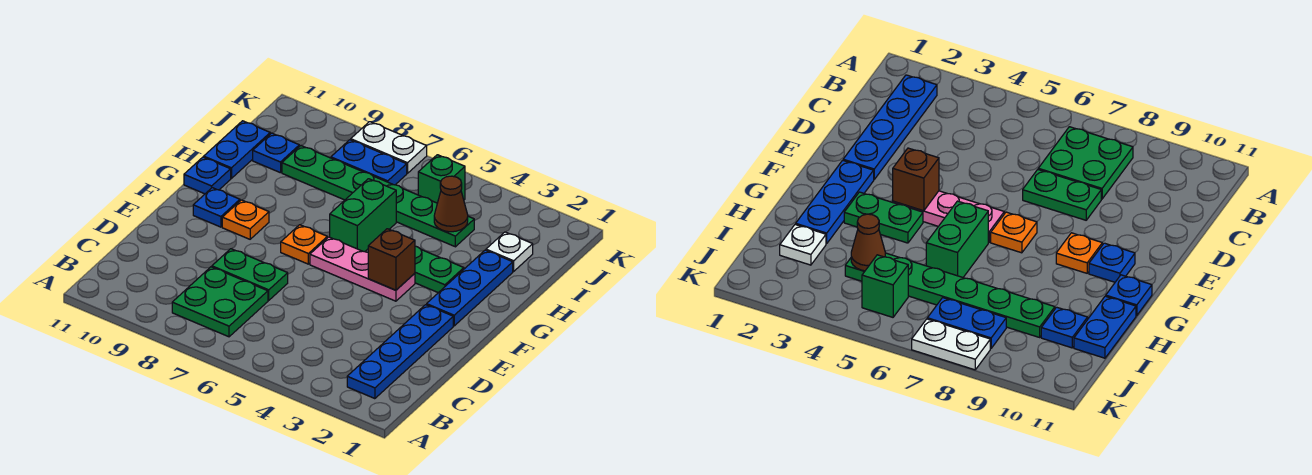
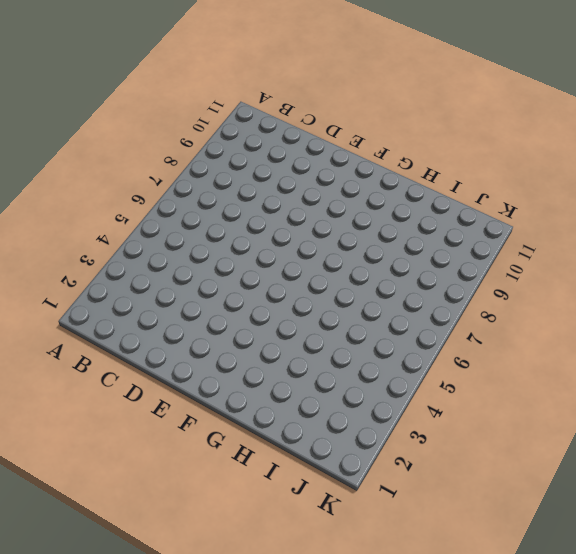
none -> blue plate B2:E2 level 1
none -> green plate B7:C8 level 1
none -> green plate D7:D8 level 1

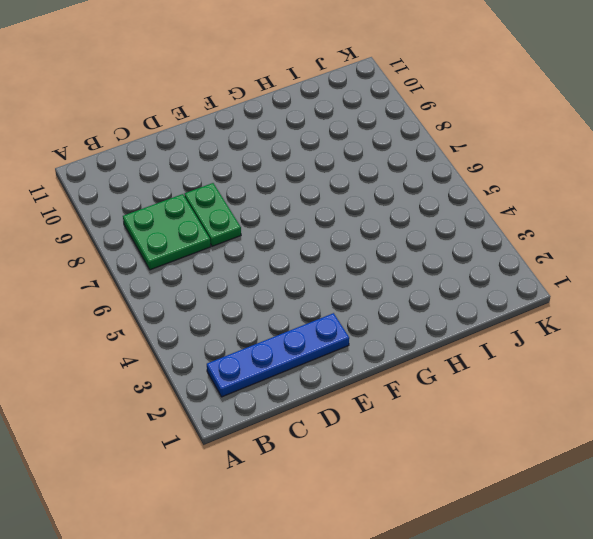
none -> blue plate F2:H2 level 1
none -> pink plate F4:F6 level 1
none -> orange plate F7 level 1

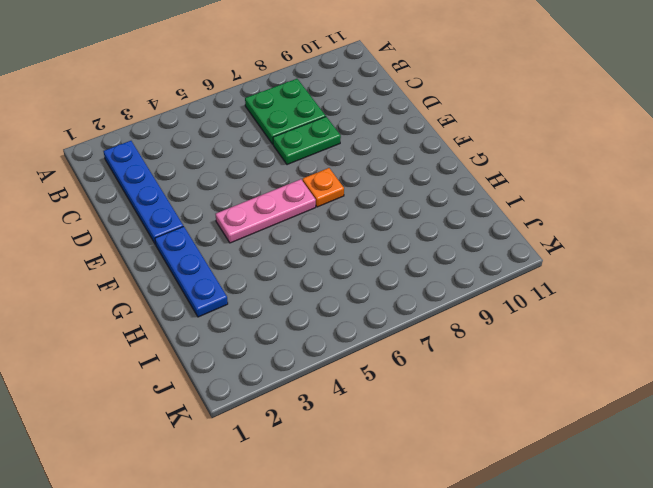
none -> orange plate F9 level 1
none -> blue plate F10 level 1
none -> green plate G3:G4 level 1

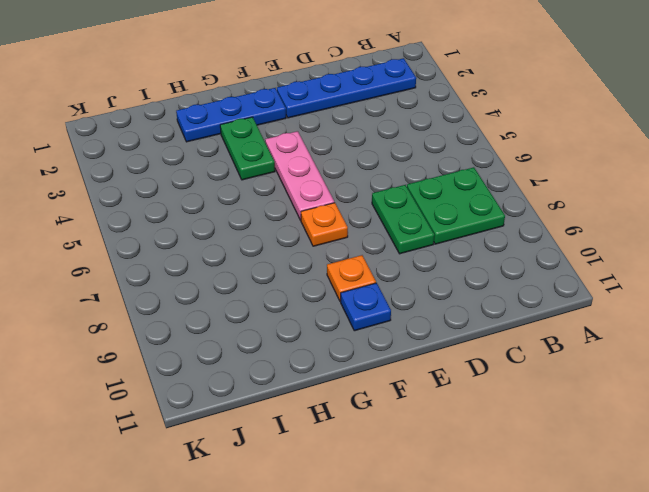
none -> green brick G6:H6 level 1
none -> blue plate G11 level 1
none -> blue plate H11:I11 level 1

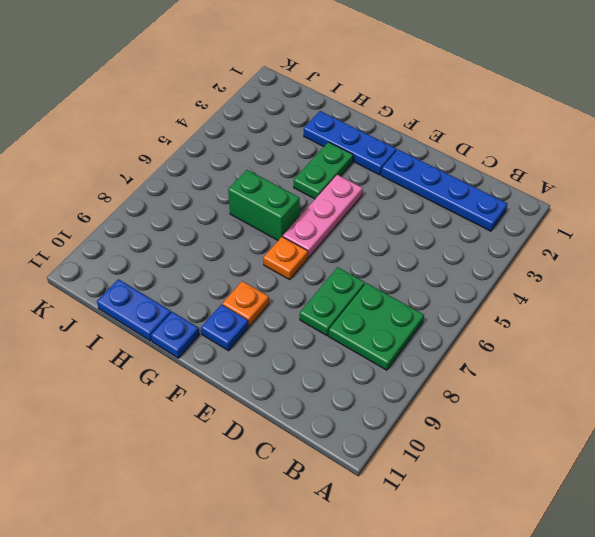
none -> white plate I2 level 1
none -> green plate I4:I9 level 1
none -> blue plate I10 level 1

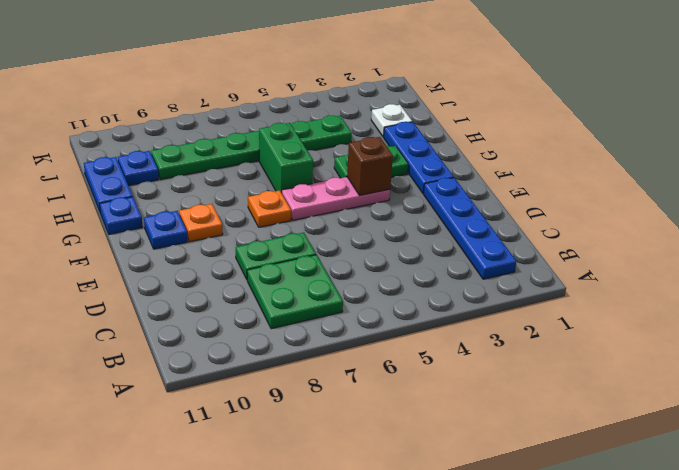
none -> green brick J5 level 1
none -> blue plate J7:J8 level 1
none -> white plate K7:K8 level 1

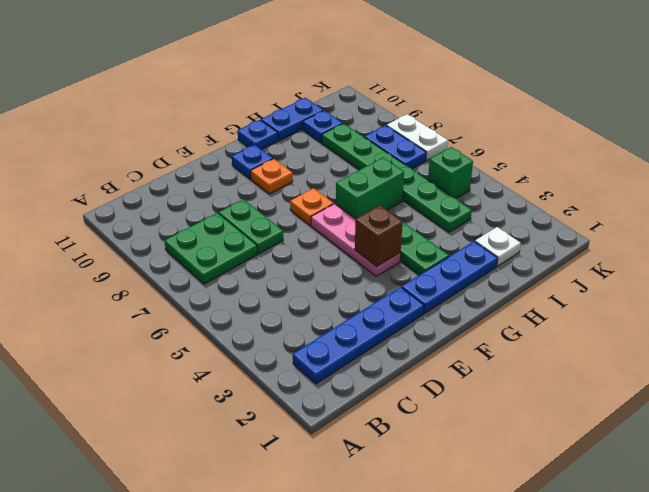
none -> brown cone I4 level 2

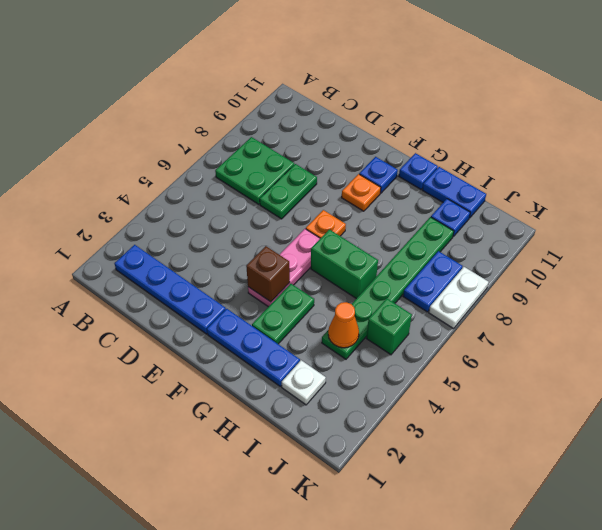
orange cone I4 level 2 -> brown cone I4 level 2

